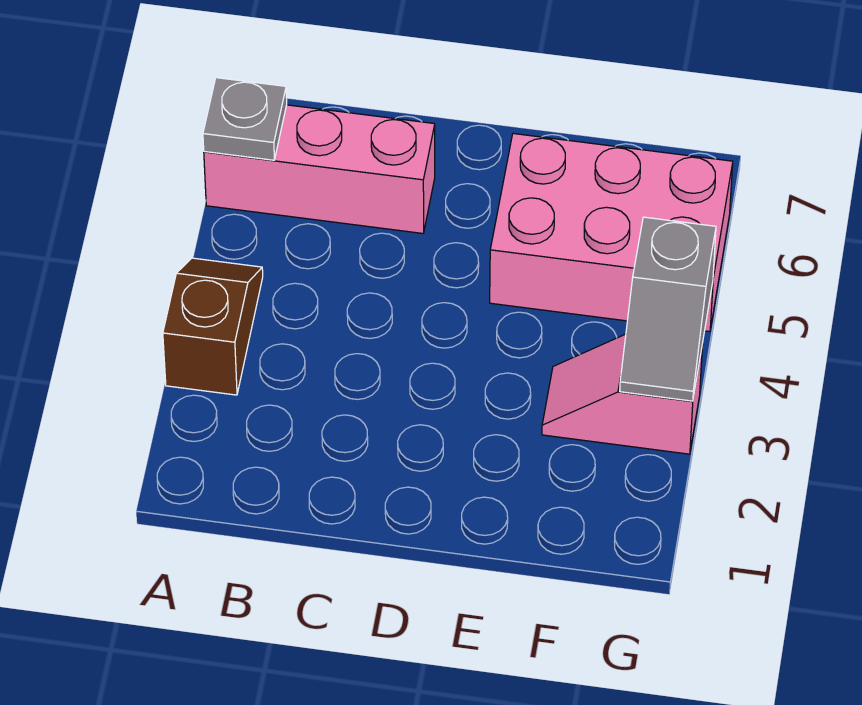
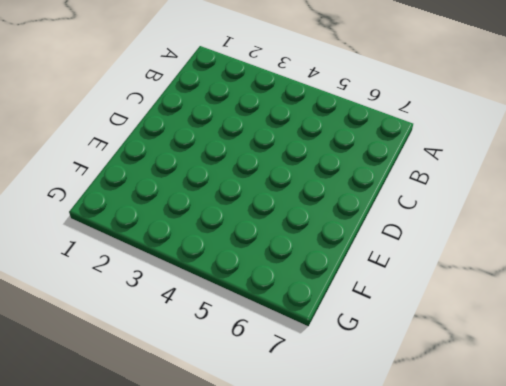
none -> brown slope A3:A4 level 1 top 3
none -> pink brick A6:C6 level 1

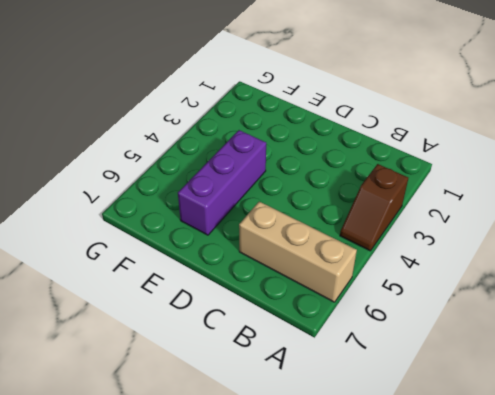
tan brick A6:C6 level 1 -> pink brick A6:C6 level 1
purple brick E4:E6 level 1 -> pink brick E5:G6 level 1
none -> pink slope F3:G3 level 1 top G
none -> grey plate A6 level 2

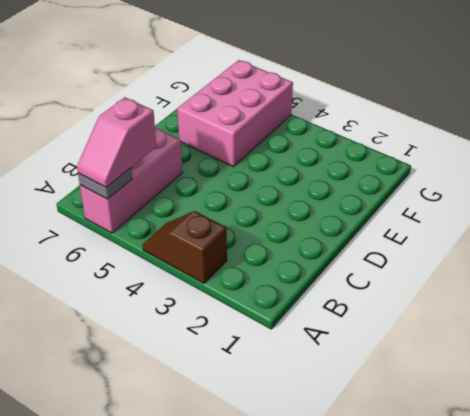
pink slope A6:B6 level 3 top B -> pink slope F3:G3 level 1 top G
none -> grey slope G3:G4 level 2 top 4

